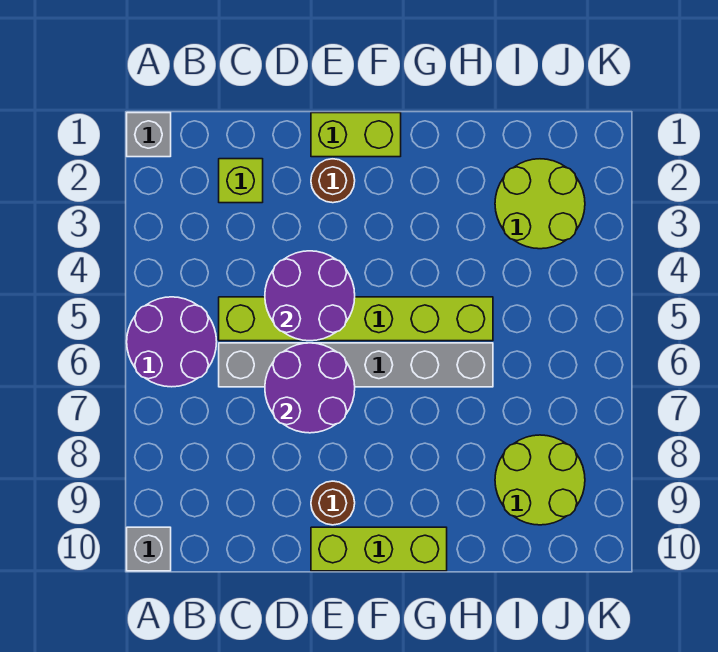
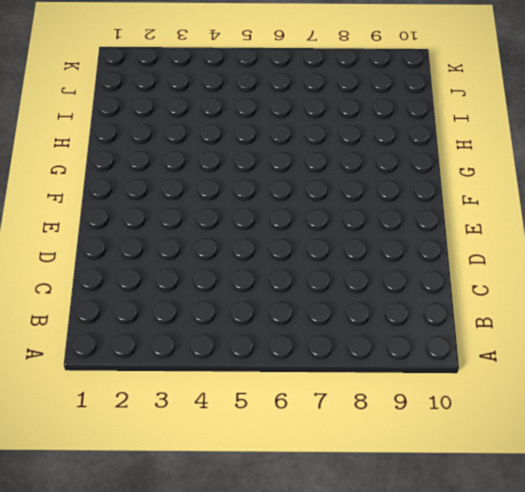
none -> grey brick A1 level 1
none -> purple round brick A5:B6 level 1
none -> grey brick A10 level 1

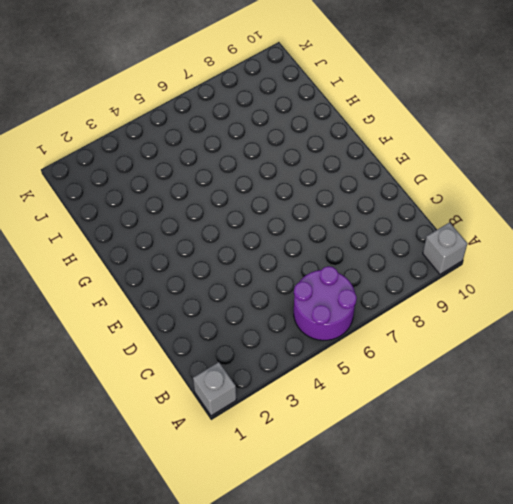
none -> lime brick C2 level 1
none -> lime brick C5:H5 level 1
none -> grey brick C6:H6 level 1

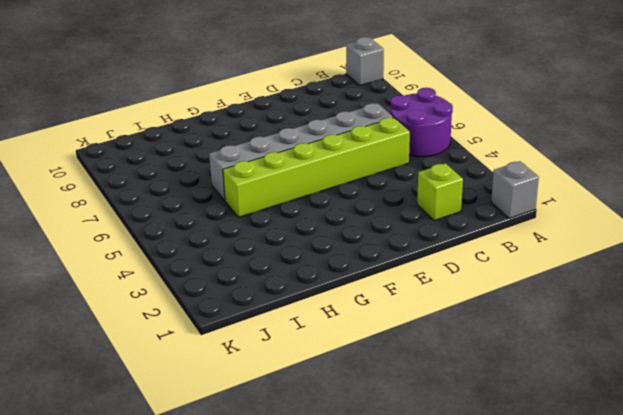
none -> lime brick E1:F1 level 1
none -> brown round brick E2 level 1
none -> brown round brick E9 level 1

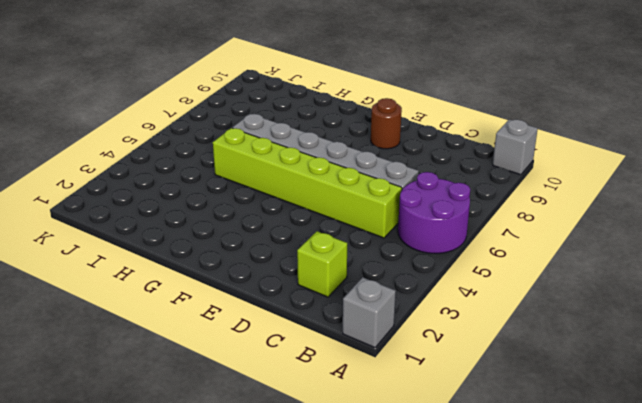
none -> lime brick E1:F1 level 1
none -> brown round brick E2 level 1
none -> lime brick E10:G10 level 1

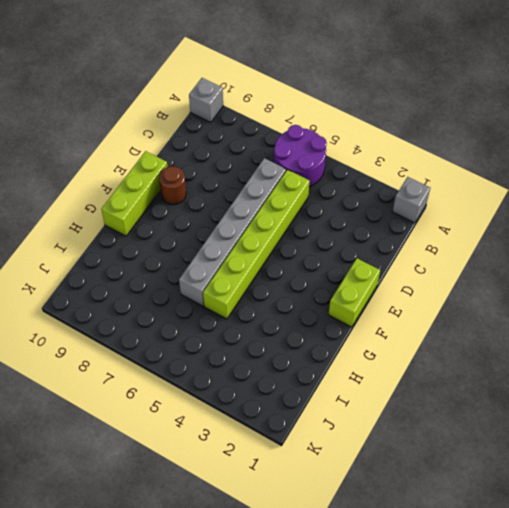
none -> lime brick C2 level 1
none -> brown round brick E2 level 1
none -> lime round brick I2:J3 level 1

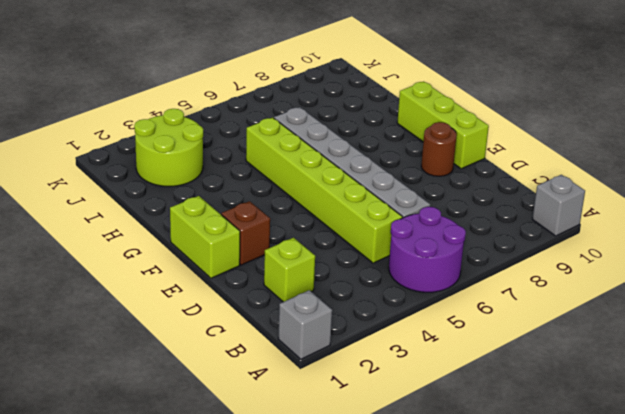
brown brick E2 level 1 -> brown round brick E2 level 1
none -> lime round brick I8:J9 level 1
none -> purple round brick D4:E5 level 2
none -> purple round brick D6:E7 level 2

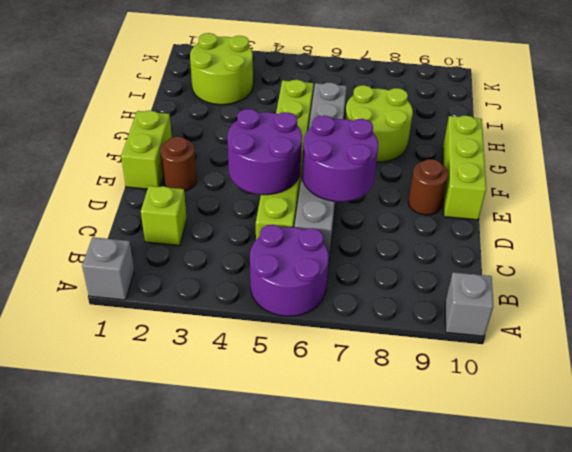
lime round brick G7:H8 level 1 -> lime round brick I8:J9 level 1

